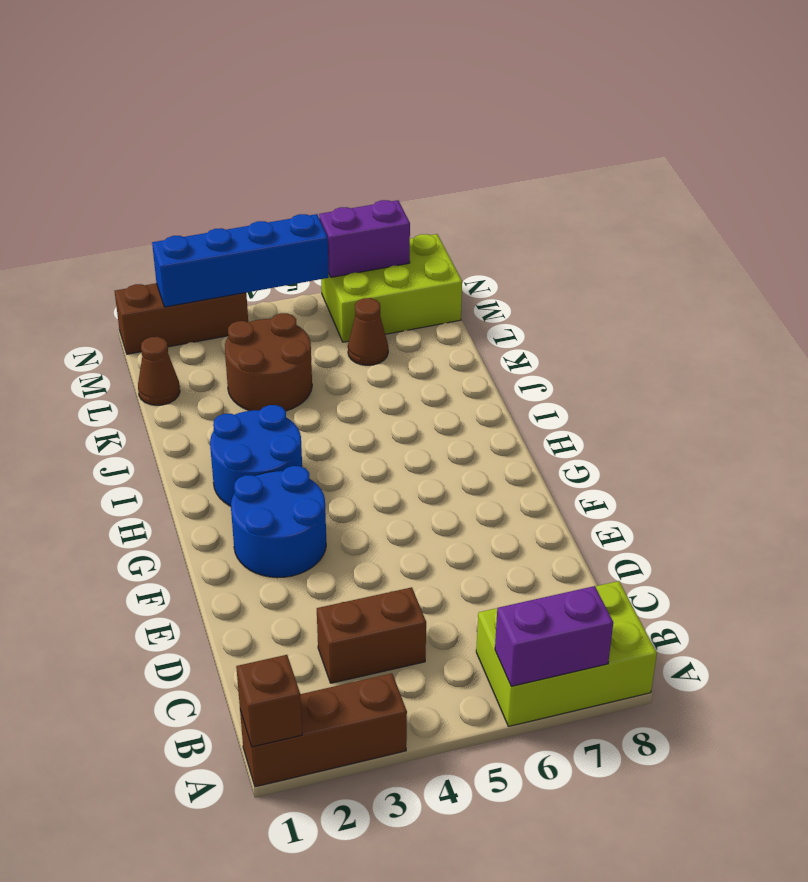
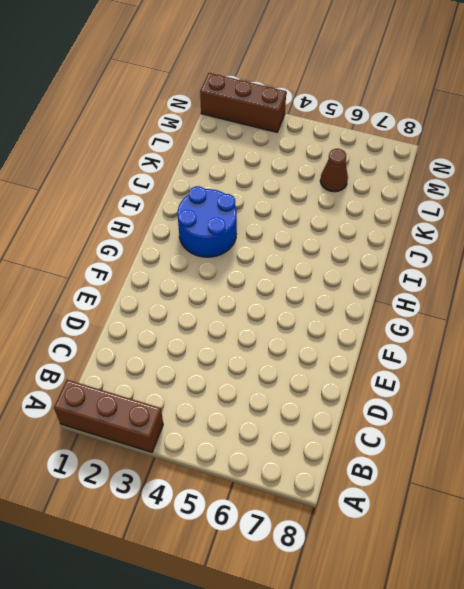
none -> lime brick A6:B8 level 1
none -> brown brick C3:C4 level 1
none -> blue round brick F2:G3 level 1

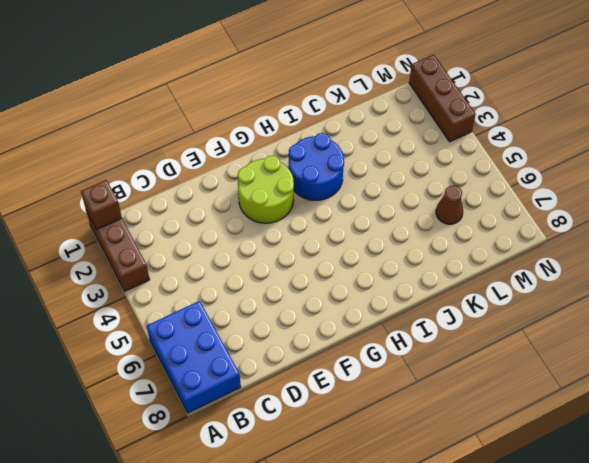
blue brick A6:B8 level 1 -> lime brick A6:B8 level 1
lime round brick F2:G3 level 1 -> blue round brick F2:G3 level 1
none -> brown brick C3:C4 level 1
none -> brown round brick K3:L4 level 1
none -> brown cone L1 level 1

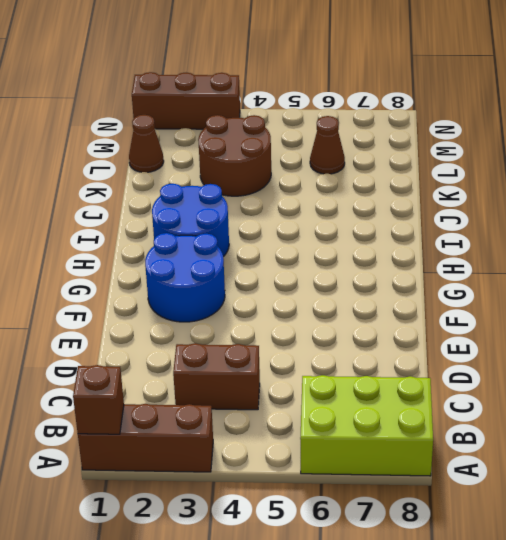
none -> lime brick M6:N8 level 1
none -> purple brick A6:A7 level 2
none -> blue brick N2:N5 level 2

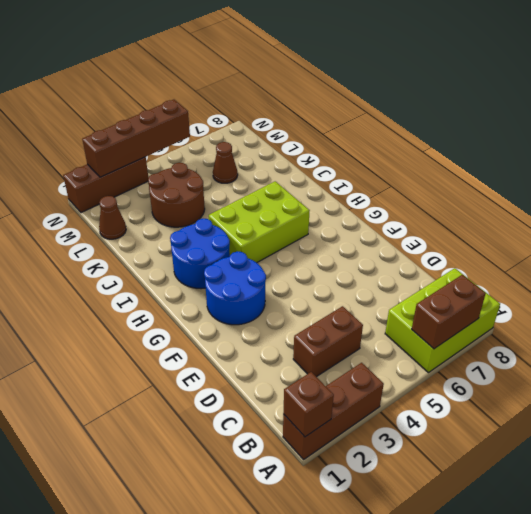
brown brick A6:A7 level 2 -> purple brick A6:A7 level 2
lime brick H4:I6 level 1 -> lime brick M6:N8 level 1
brown brick N2:N5 level 2 -> blue brick N2:N5 level 2
none -> purple brick N6:N7 level 2

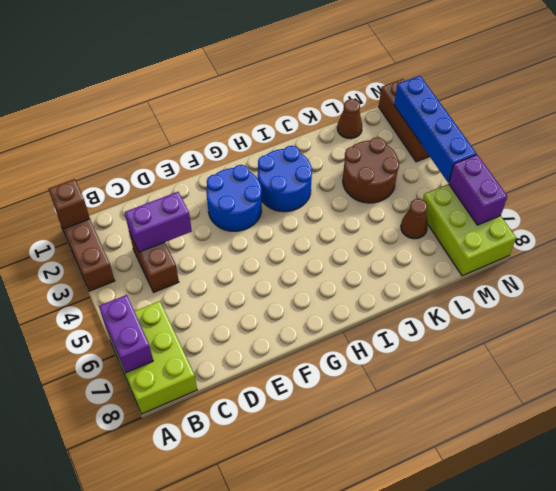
purple brick C3:D3 level 2 -> none

